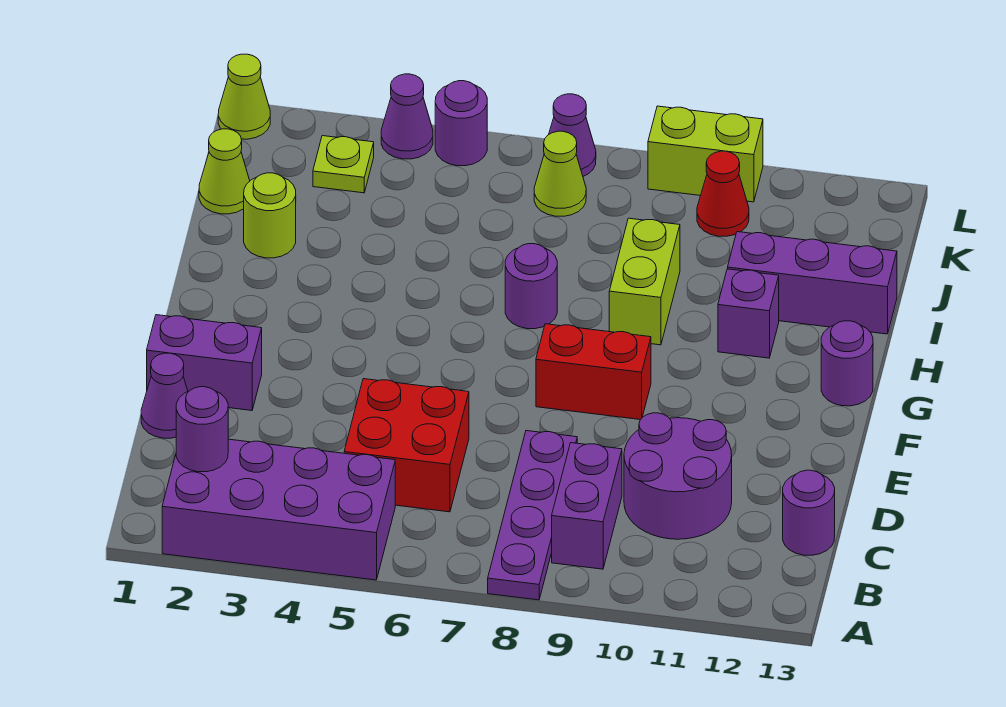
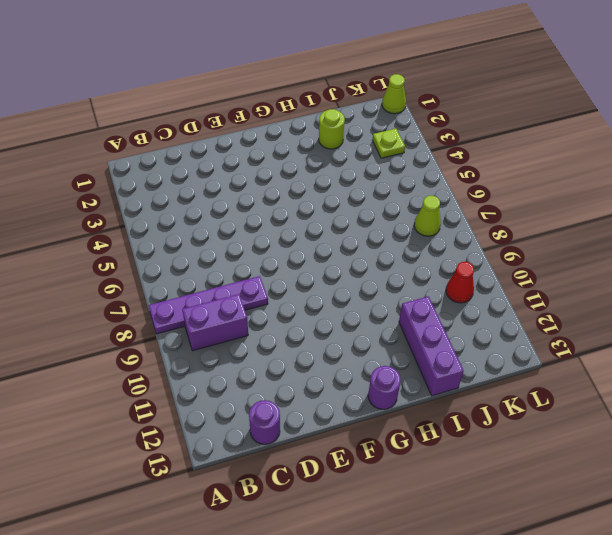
none -> purple brick A2:B5 level 1
none -> red brick C5:D6 level 1
none -> purple round brick C10:D11 level 1

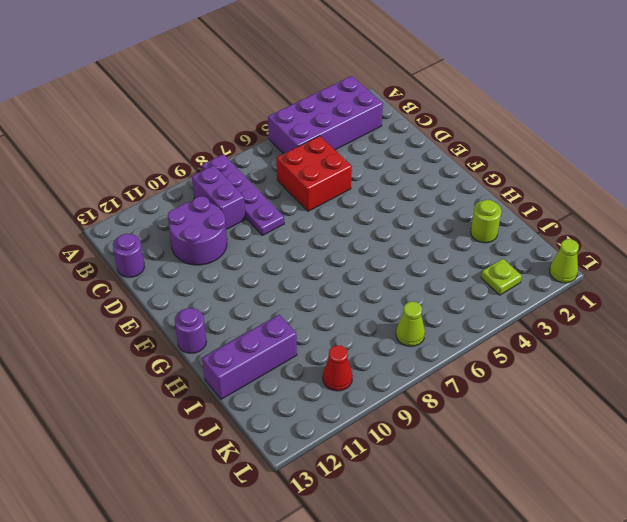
none -> purple cone D1 level 1
none -> purple brick E1:E2 level 1
none -> red brick F8:F9 level 1

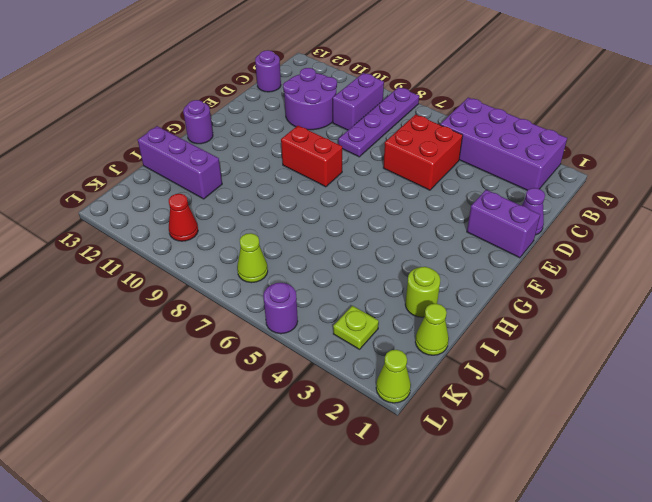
none -> purple round brick H7 level 1
none -> lime brick H9:I9 level 1
none -> purple brick H11 level 1

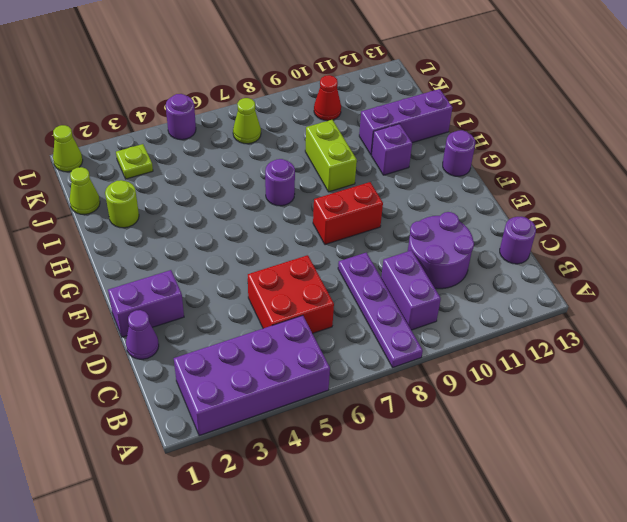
none -> purple cone L4 level 1
none -> purple cone L7 level 1
none -> lime brick L9:L10 level 1

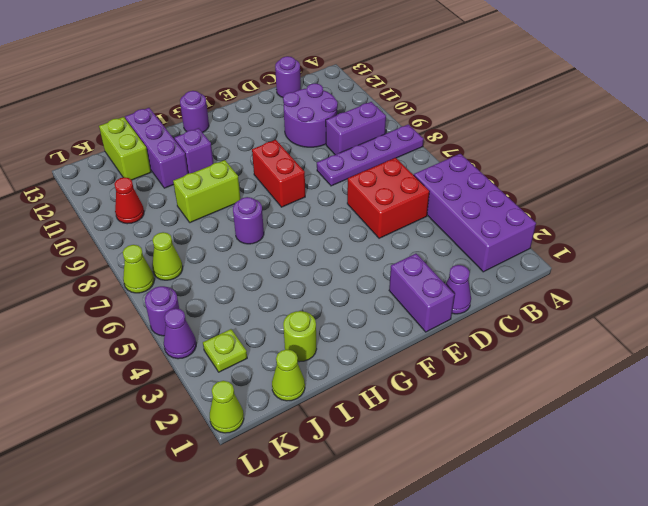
lime brick J12:J13 level 1 -> lime brick L9:L10 level 1
lime cone L7 level 1 -> purple cone L7 level 1
none -> purple round brick B2 level 2

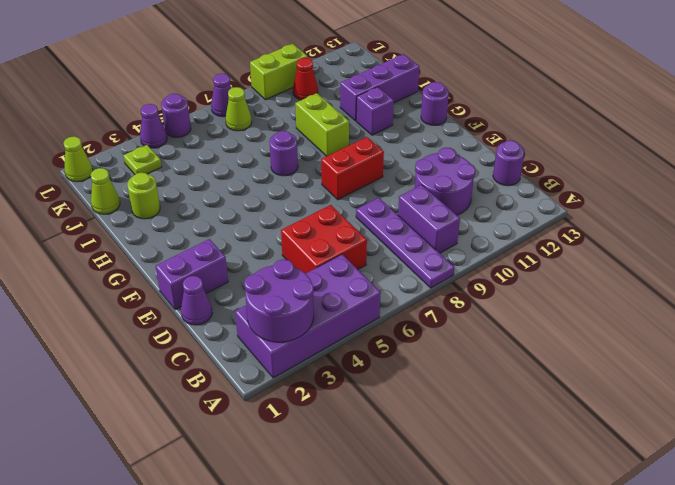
purple round brick A2:B3 level 2 -> purple round brick B2 level 2

